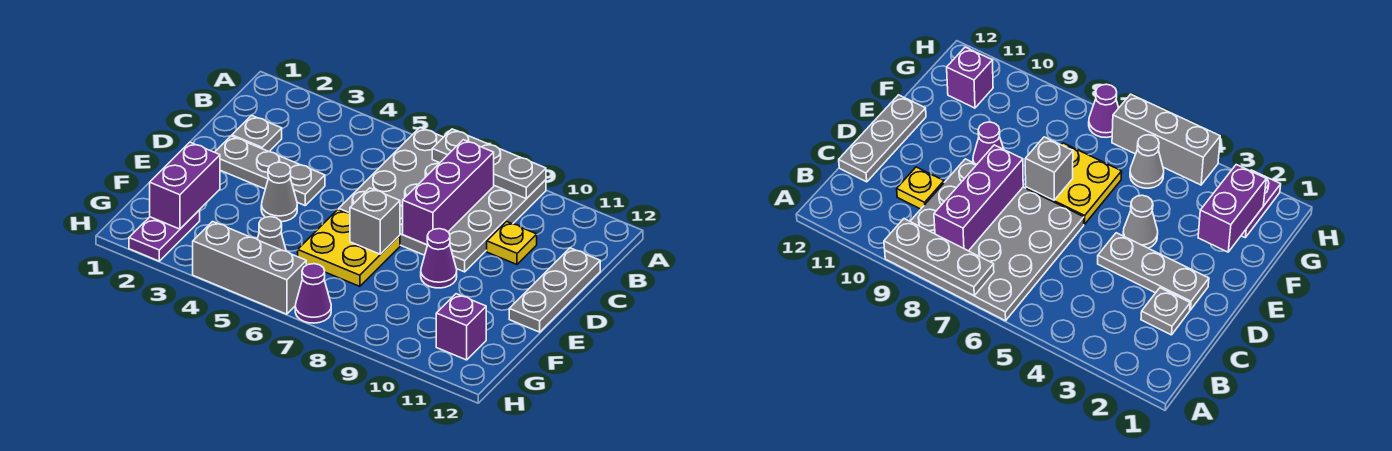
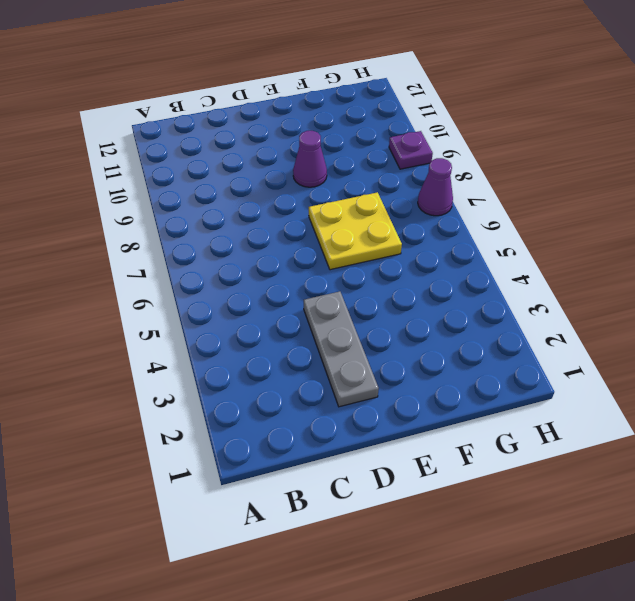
purple plate H9 level 1 -> none
none -> grey plate A6:D9 level 1
none -> grey plate C2 level 1
none -> yellow plate C10 level 1

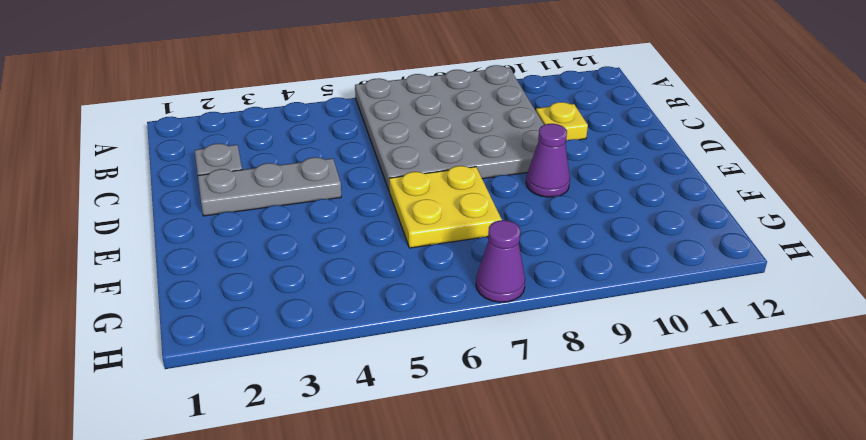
none -> grey plate C12:E12 level 1
none -> grey cone E4 level 1
none -> purple plate G2:H2 level 1

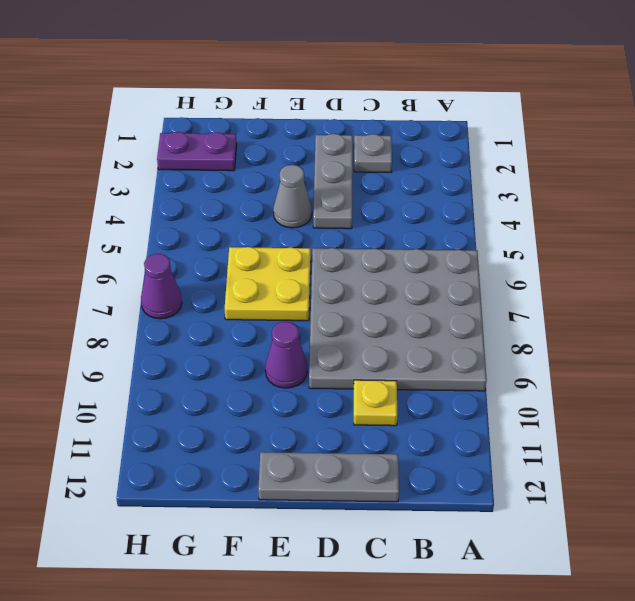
none -> grey cone G5 level 1
none -> purple brick G11 level 1
none -> grey brick H4:H6 level 1

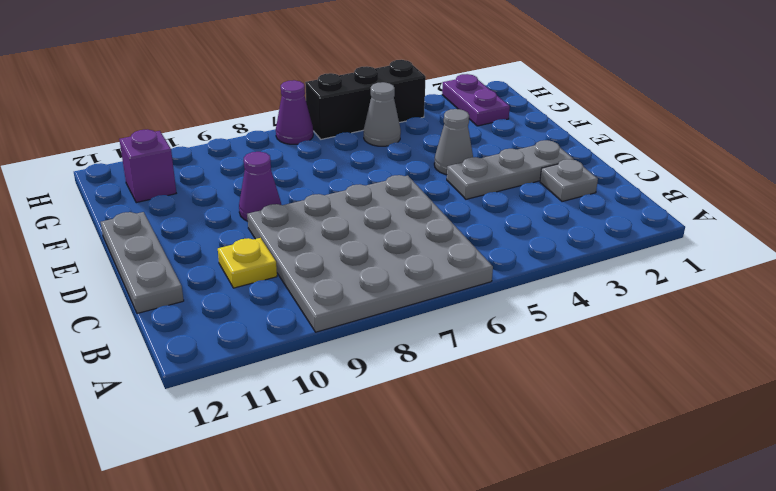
black brick H4:H6 level 1 -> grey brick H4:H6 level 1
none -> yellow plate E6:F7 level 1
none -> grey plate A7:A9 level 2
none -> purple brick B8:D8 level 2

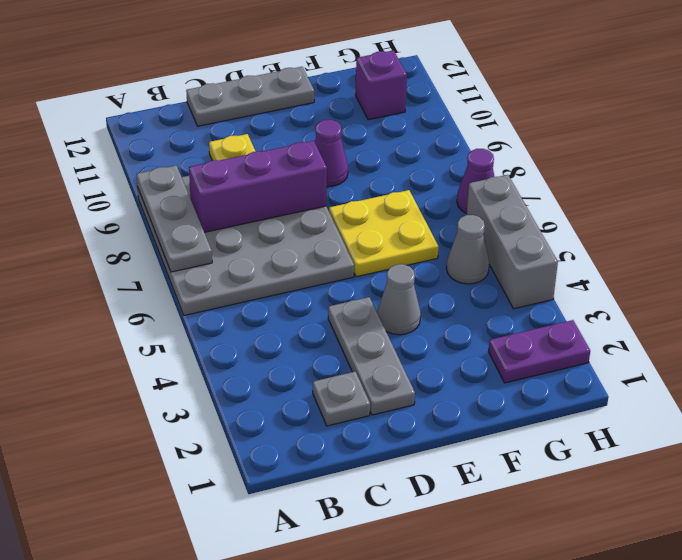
none -> grey brick E7 level 2
none -> purple brick F2:G2 level 2

